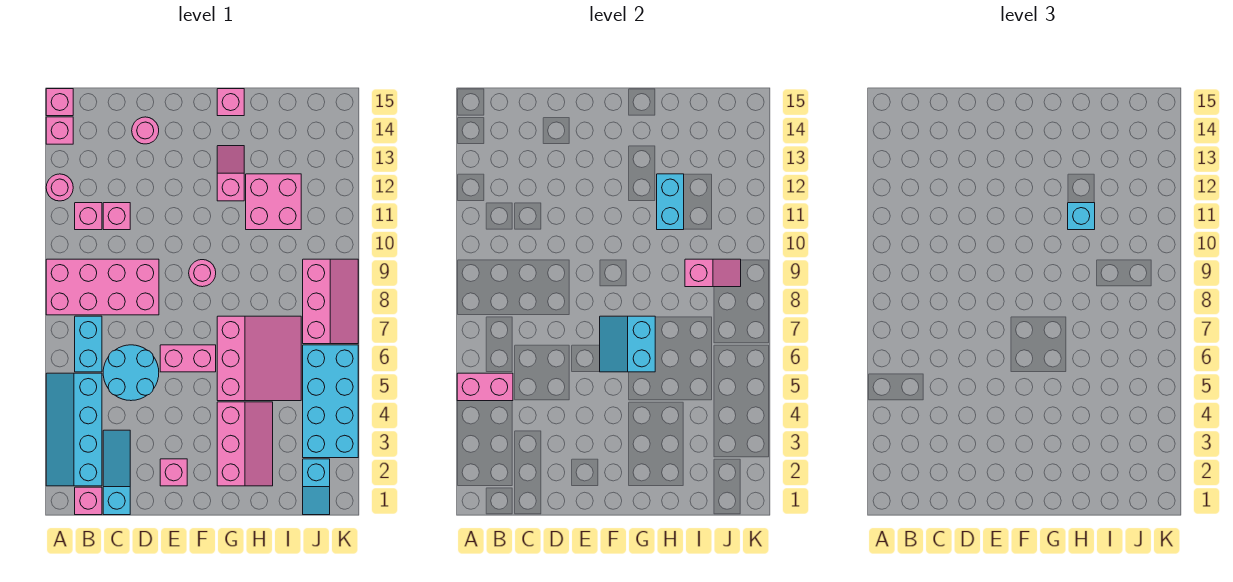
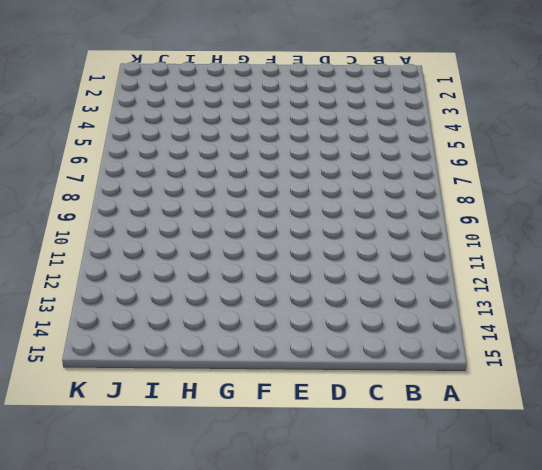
none -> cyan slope A2:B5 level 1 top B
none -> pink brick A8:D9 level 1
none -> pink round brick A12 level 1

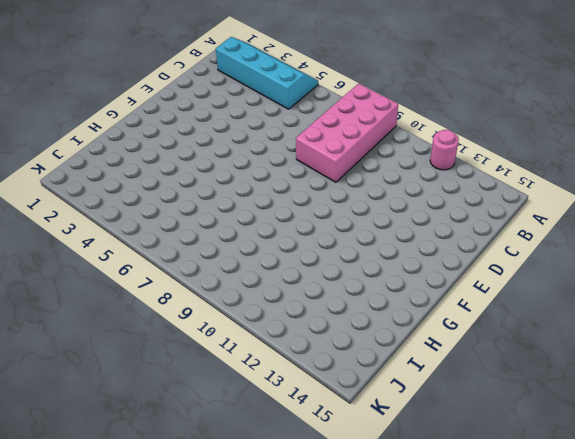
none -> pink brick A14 level 1
none -> pink brick A15 level 1
none -> pink brick B1 level 1

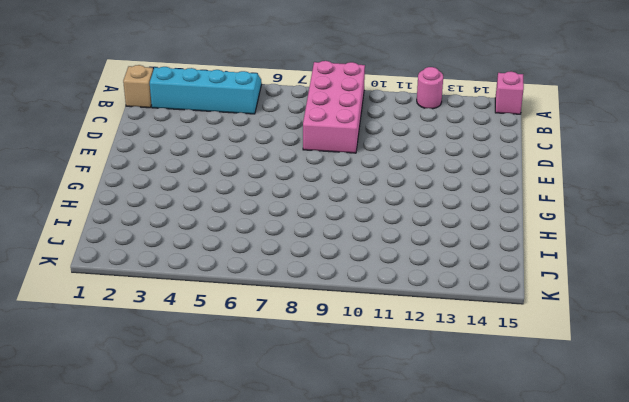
tan brick B1 level 1 -> pink brick B1 level 1
none -> pink brick A14 level 1
none -> cyan brick B6:B7 level 1
none -> pink brick B11 level 1

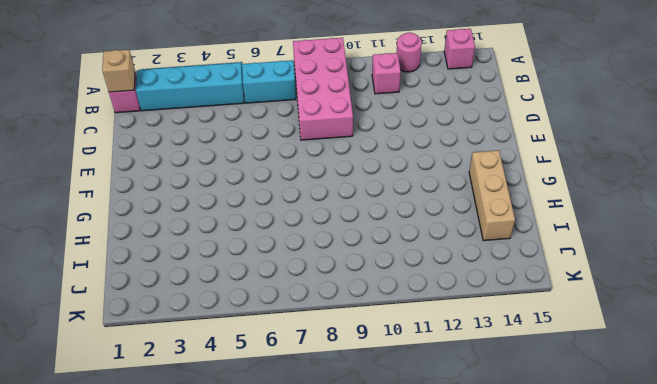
tan brick B1 level 2 -> none
tan brick G14:I14 level 1 -> none
none -> pink brick A15 level 1
none -> cyan slope C1:C3 level 1 top 1
none -> cyan round brick C5:D6 level 1

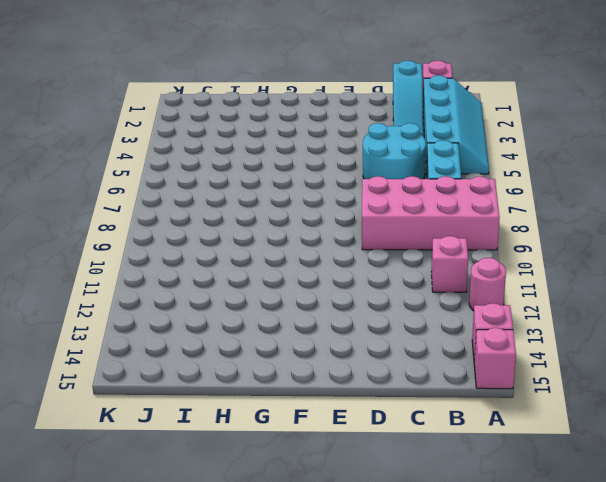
none -> pink brick C11 level 1
none -> pink round brick D14 level 1
none -> pink brick E2 level 1

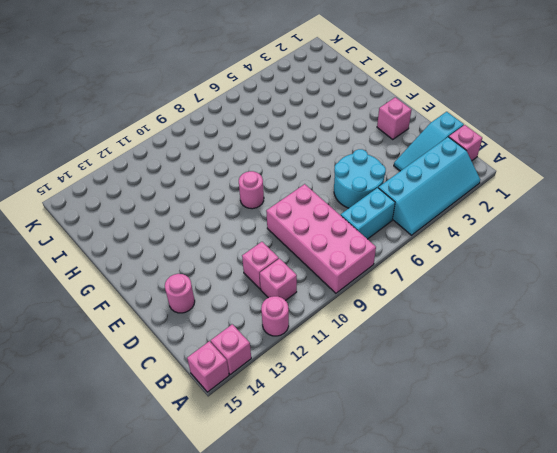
none -> pink brick E6:F6 level 1
none -> pink slope G2:H4 level 1 top G
none -> pink slope G5:I7 level 1 top G

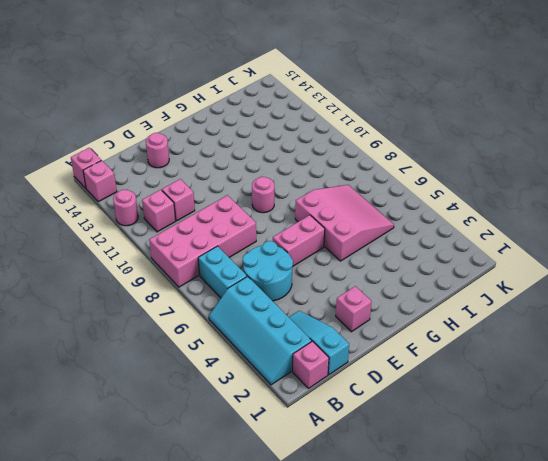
none -> pink slope G2:H4 level 1 top G
none -> pink slope G12:G13 level 1 top 12
none -> pink brick G15 level 1

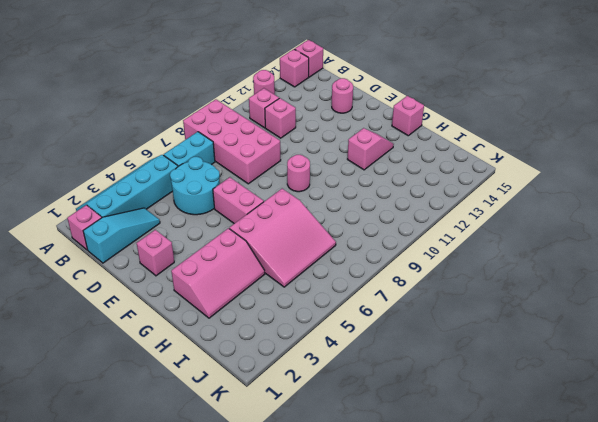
none -> pink brick H11:I12 level 1
none -> cyan slope J1:J2 level 1 top 2
none -> cyan brick J3:K6 level 1

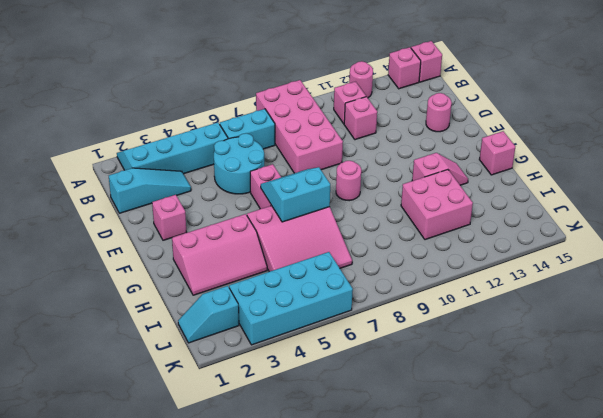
none -> pink brick B1 level 1
none -> pink slope J7:K9 level 1 top J
none -> pink brick A5:B5 level 2

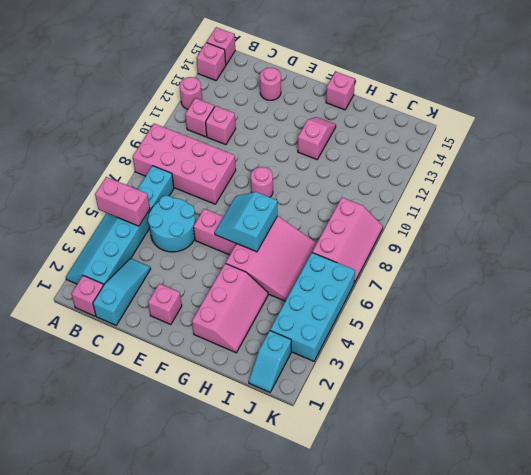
none -> pink brick H11:I12 level 1
none -> cyan brick H11:H12 level 2
none -> pink slope I9:J9 level 2 top I

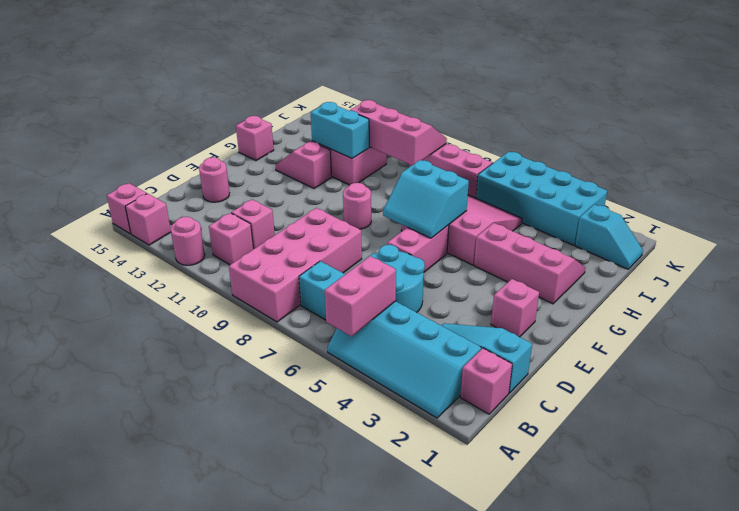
pink slope I9:J11 level 2 top I -> pink slope I9:J9 level 2 top I
none -> cyan brick H11 level 3

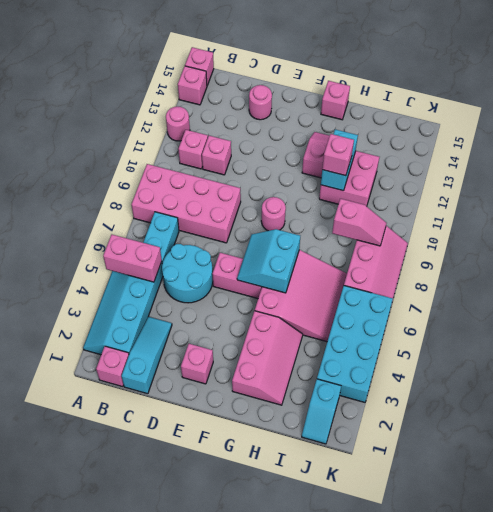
pink brick H11 level 3 -> cyan brick H11 level 3

